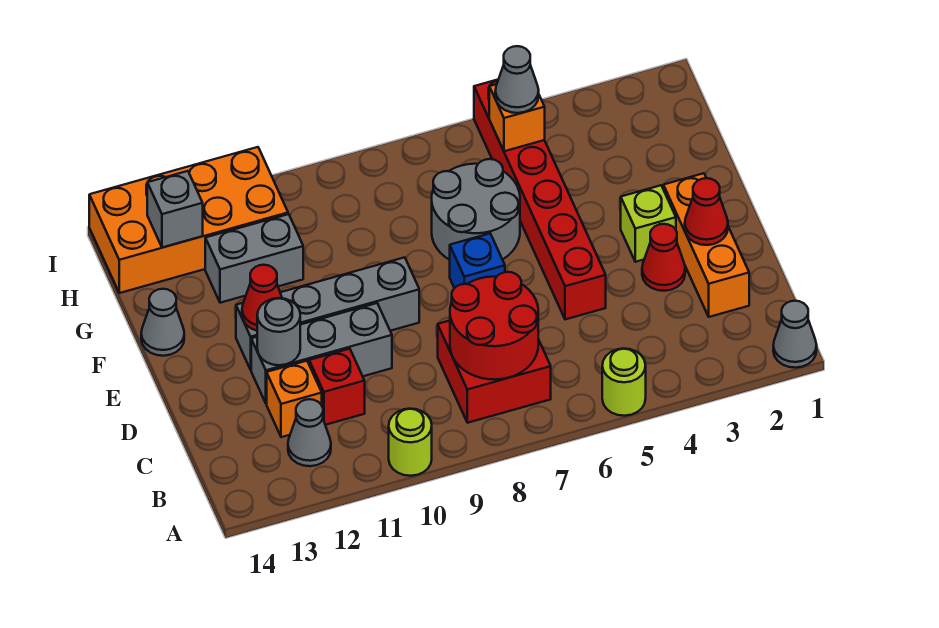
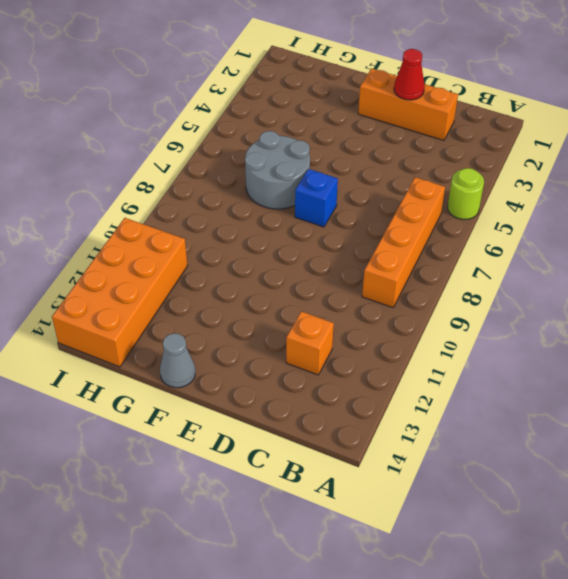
orange brick B6:B9 level 1 -> red brick B7:C8 level 1
none -> grey cone A1 level 1
none -> lime round brick A10 level 1
none -> grey cone B12 level 1

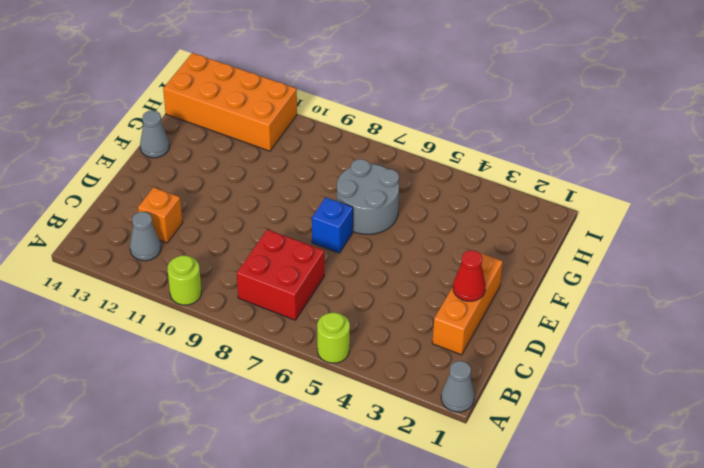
none -> red brick C11 level 1
none -> red cone D3 level 1
none -> red brick D5:I5 level 1

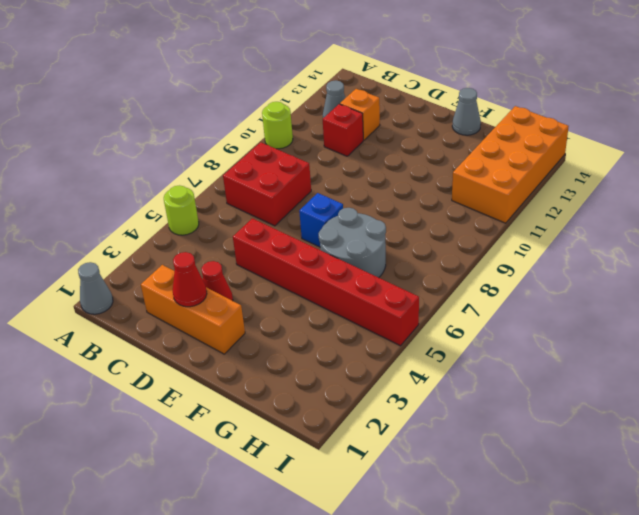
none -> grey brick D10:D12 level 1
none -> lime brick E3 level 1
none -> grey brick E9:E12 level 1

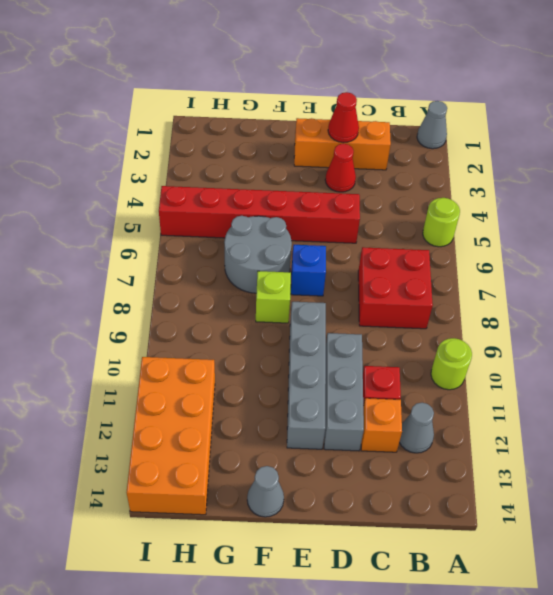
lime brick F8 level 1 -> lime brick E3 level 1
none -> grey brick G11:G12 level 1
none -> red round brick B7:C8 level 2
none -> grey round brick D12 level 2

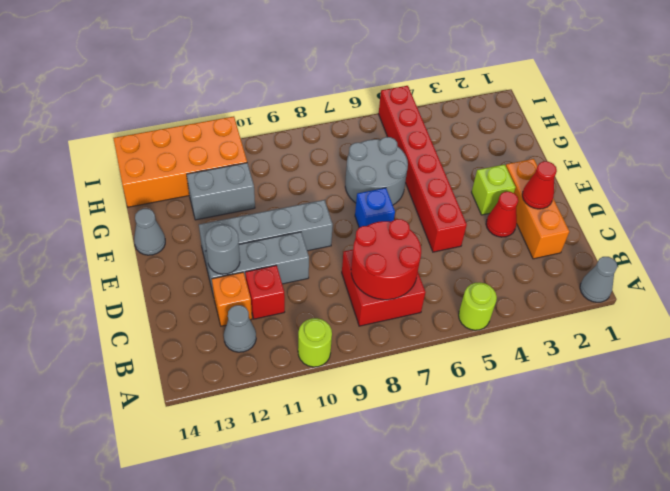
none -> red cone E12 level 2
none -> orange brick H5 level 2
none -> grey brick H13 level 2

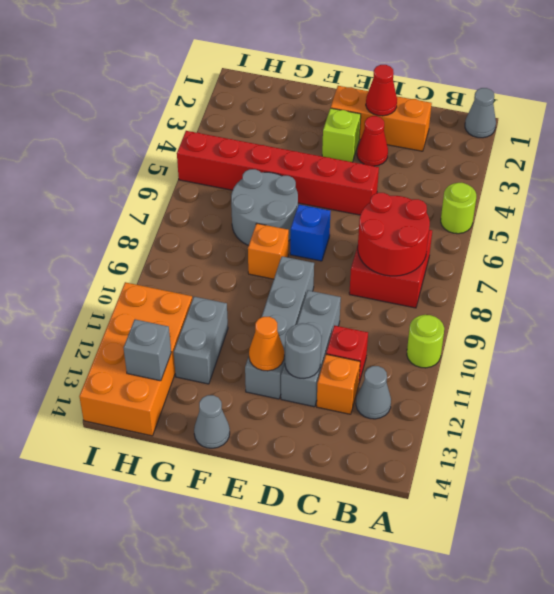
orange cone E12 level 2 -> red cone E12 level 2
orange brick F8 level 1 -> orange brick H5 level 2
none -> grey cone H5 level 3

